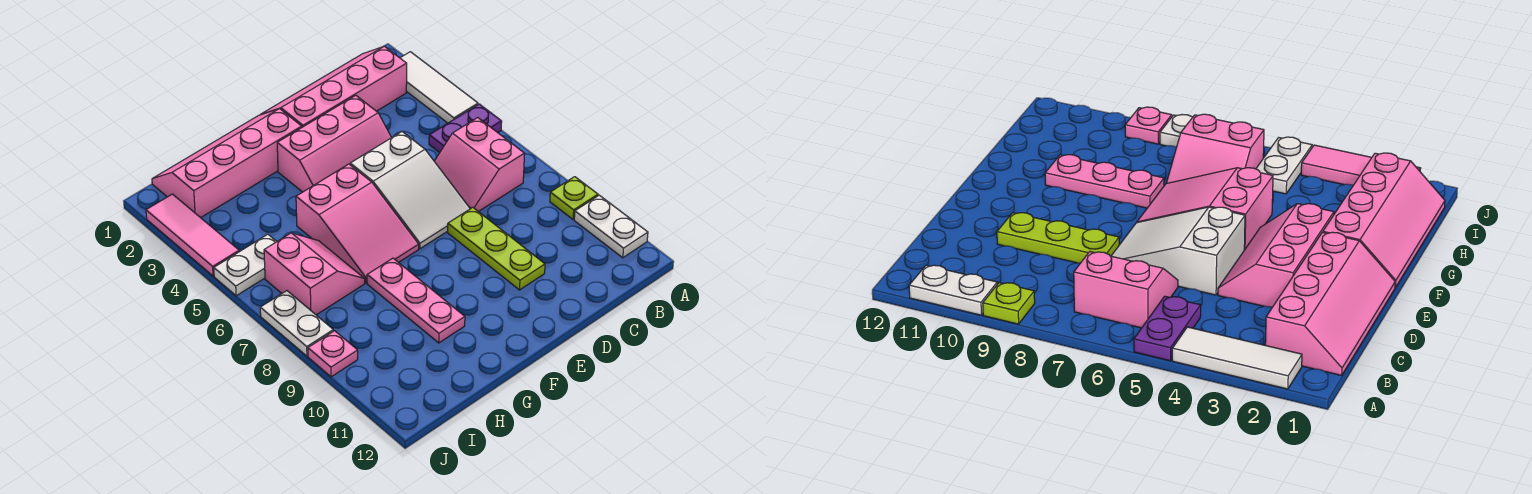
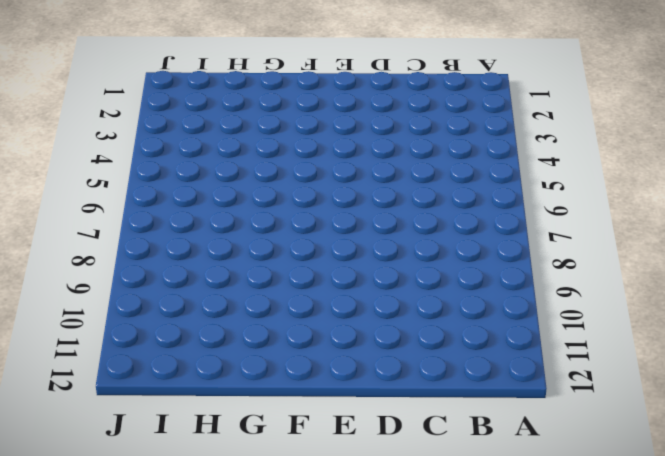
none -> white tile A2:A4 level 1
none -> purple plate A5:B5 level 1
none -> lime plate A9 level 1

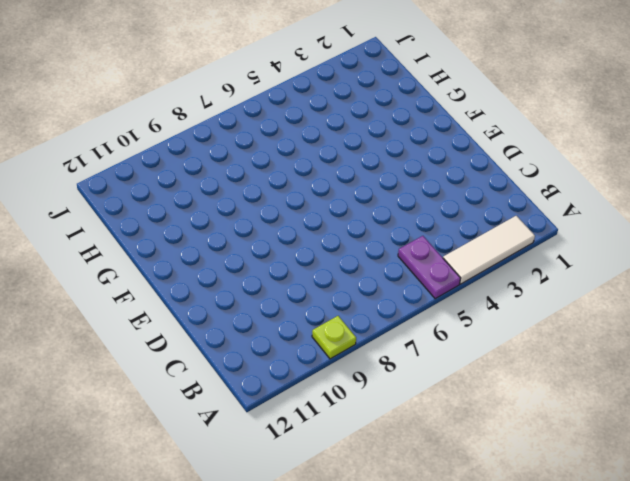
none -> white plate A10:A11 level 1
none -> pink slope B1:E2 level 1 top 2
none -> pink slope B6:C7 level 1 top B

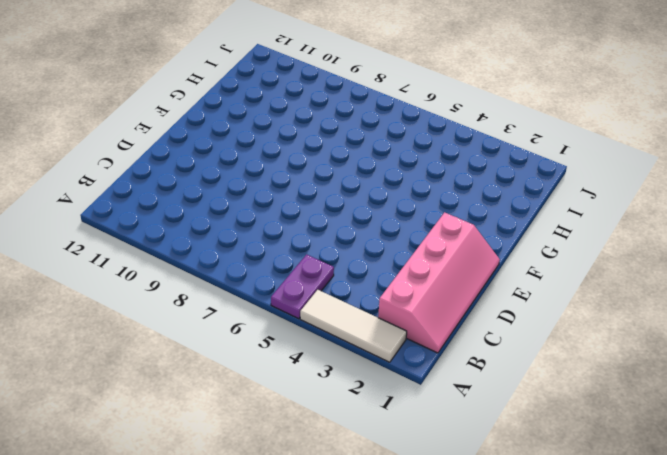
none -> lime plate A9 level 1
none -> white plate A10:A11 level 1
none -> pink slope B6:C7 level 1 top B

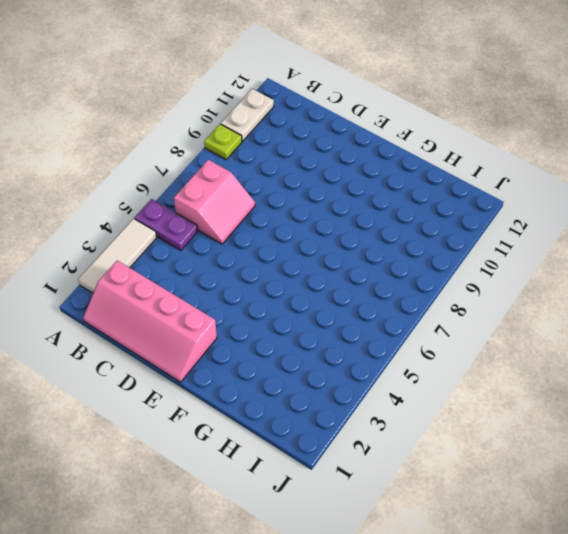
none -> pink slope D3:F4 level 1 top 3
none -> white slope D5:E7 level 1 top 5
none -> lime plate D8:D10 level 1

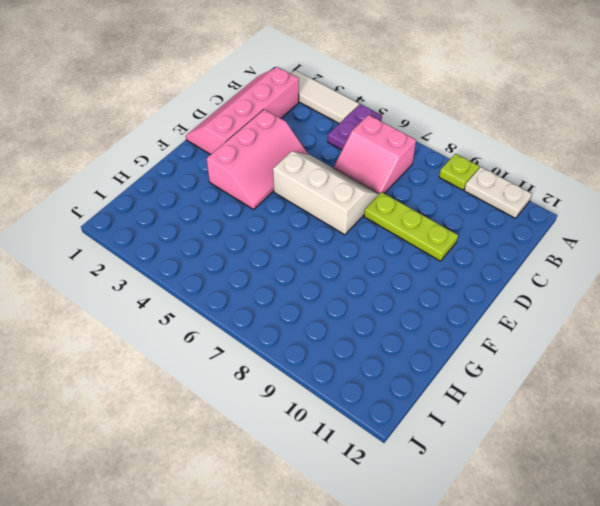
white slope D5:E7 level 1 top E -> white slope D5:E7 level 1 top 5
none -> pink slope F1:I2 level 1 top 2
none -> pink slope F5:G7 level 1 top 5
none -> pink plate G8:G10 level 1

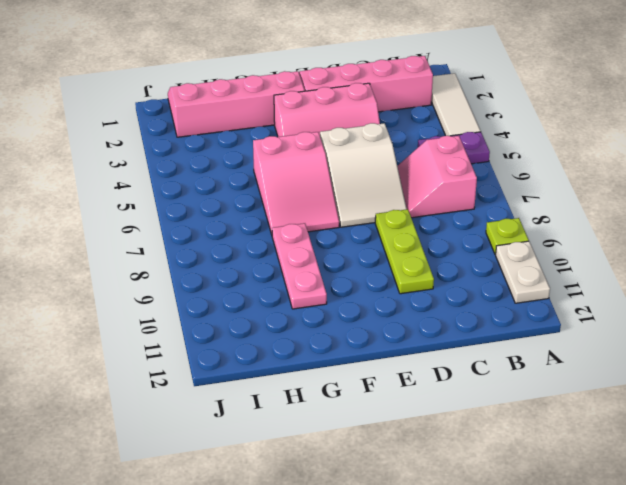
none -> pink slope H6:I7 level 1 top I
none -> white plate I5:J5 level 1
none -> pink tile J2:J4 level 1

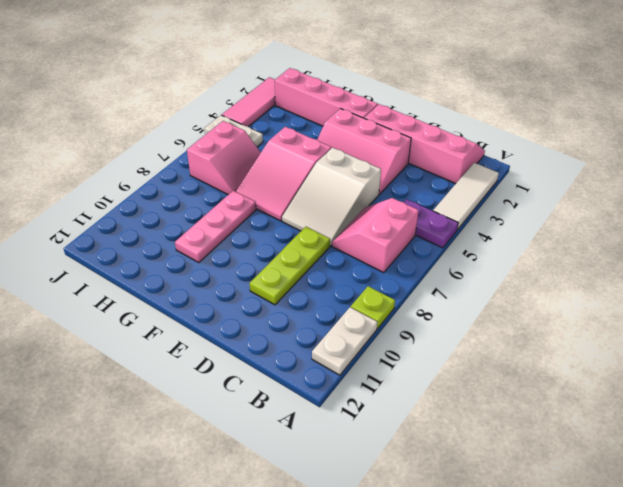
none -> white plate J7:J8 level 1
none -> pink plate J9 level 1

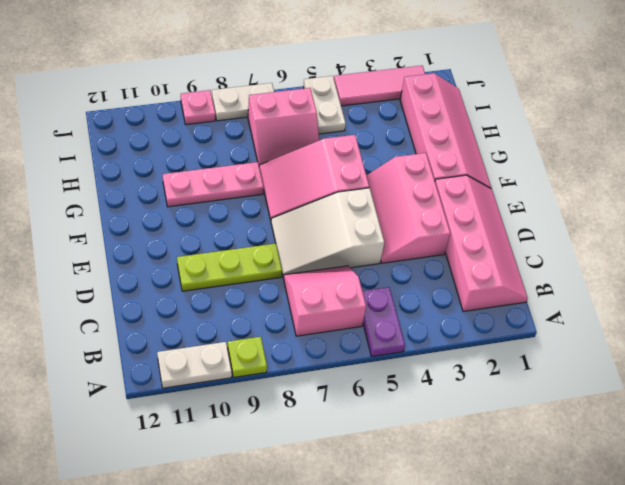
none -> white tile A2:A4 level 1

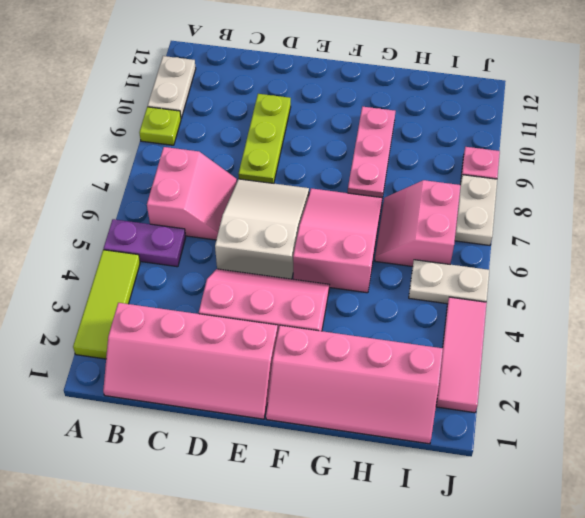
lime tile A2:A4 level 1 -> white tile A2:A4 level 1

